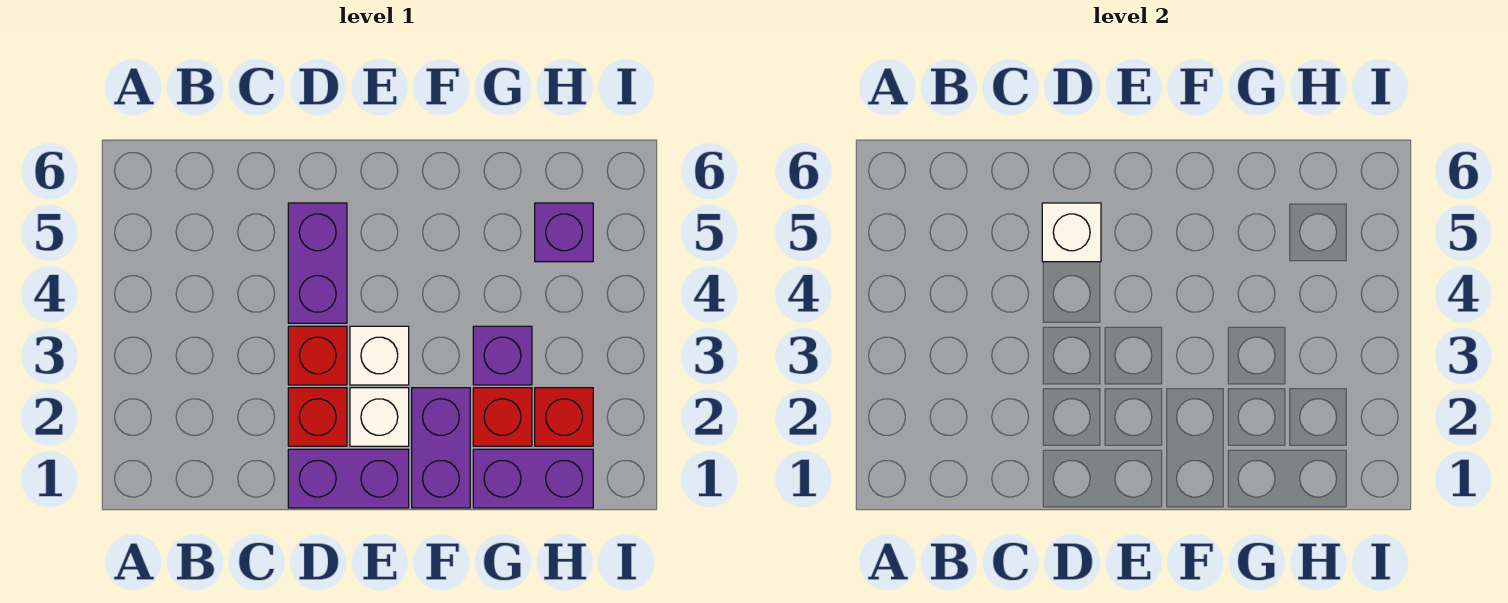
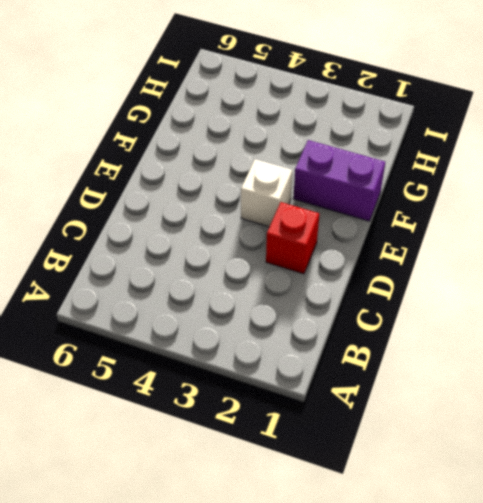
none -> purple brick D1:E1 level 1
none -> red brick D3 level 1
none -> purple brick D4:D5 level 1

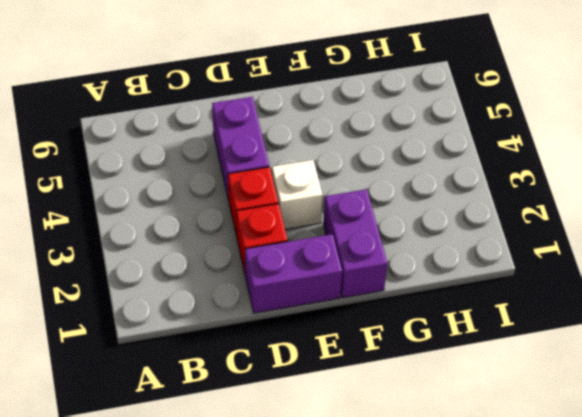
none -> white brick E2 level 1
none -> purple brick G1:H1 level 1
none -> red brick G2 level 1

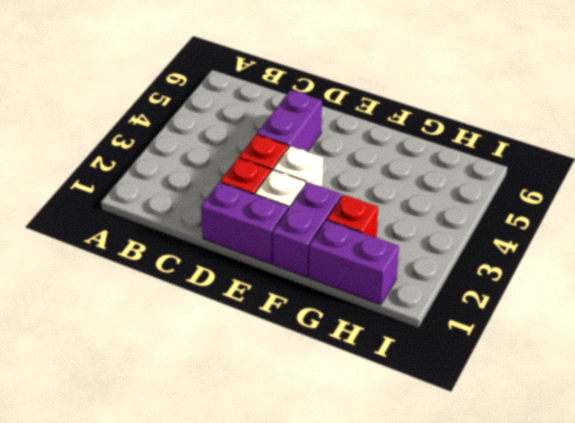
none -> purple brick G3 level 1
none -> red brick H2 level 1
none -> purple brick H5 level 1

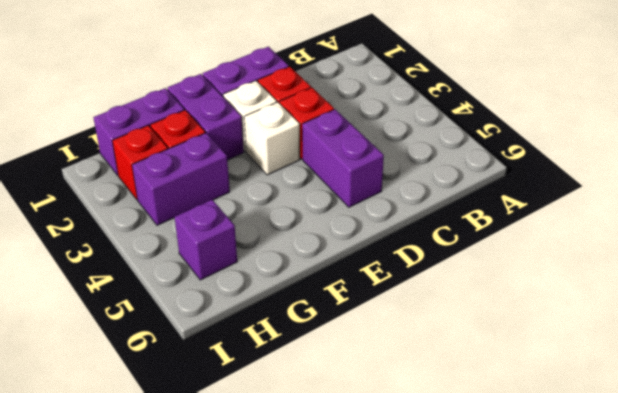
purple brick G3:H3 level 1 -> purple brick G3 level 1
none -> white brick D5 level 2

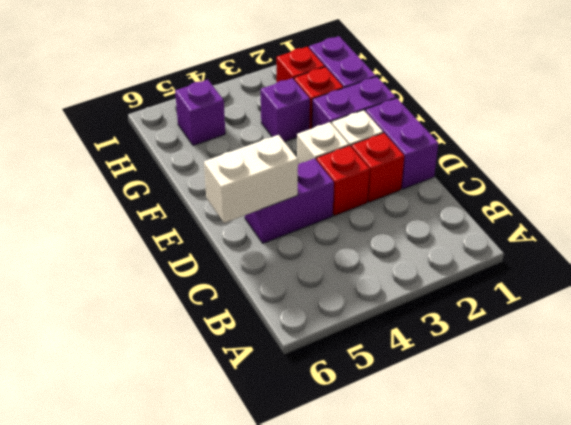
white brick D5:D6 level 2 -> white brick D5 level 2

